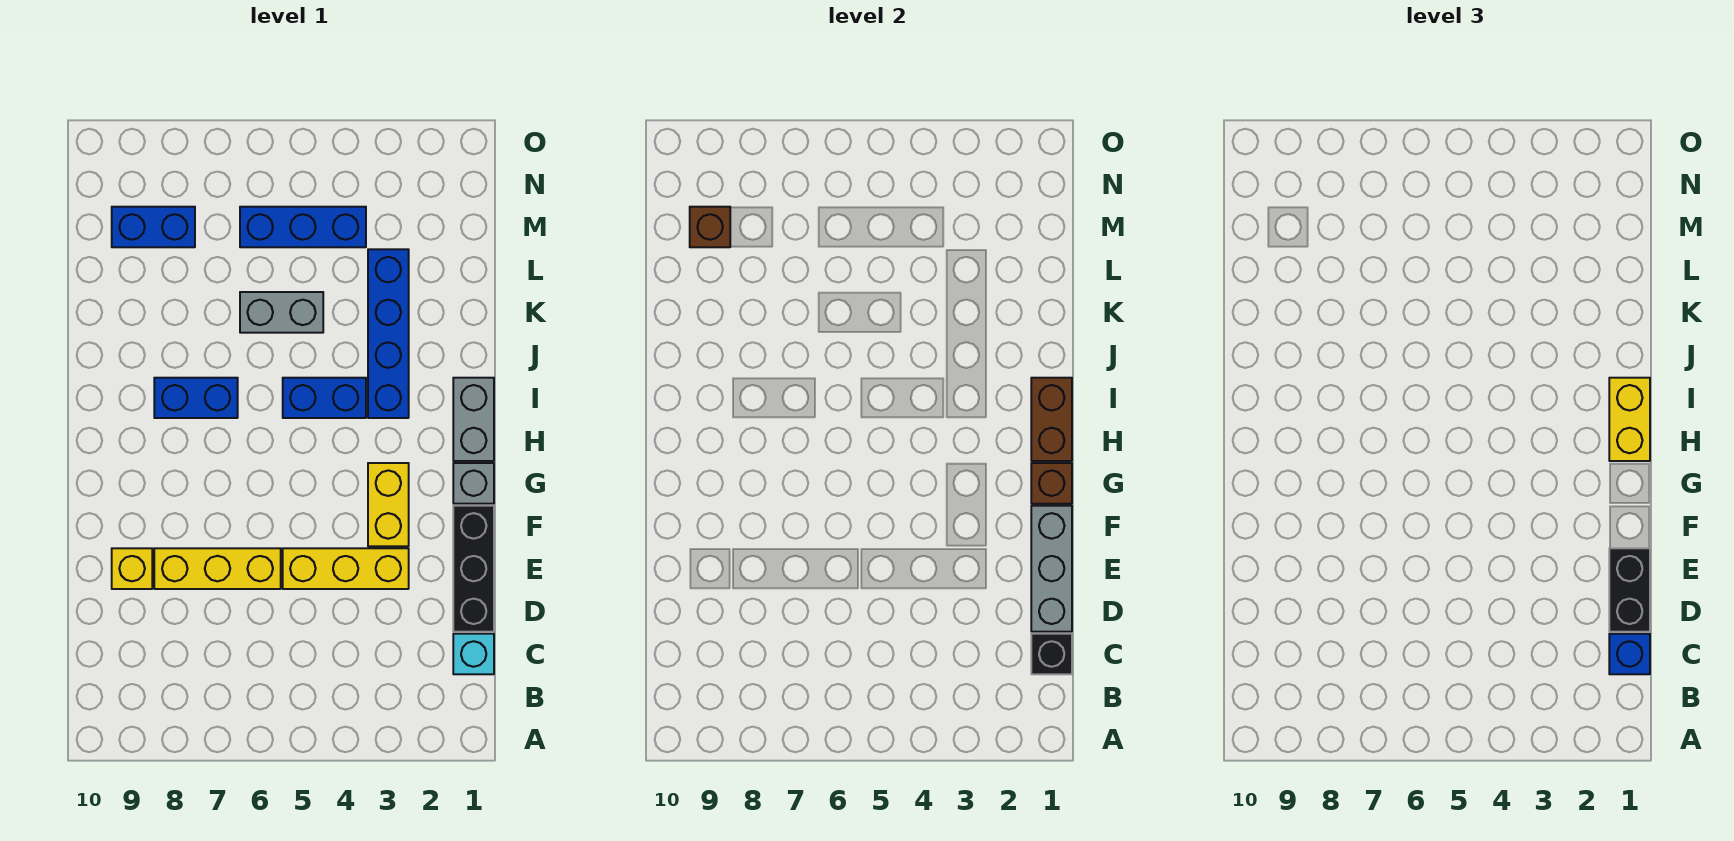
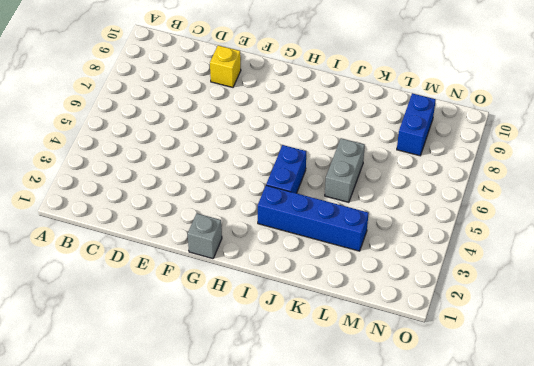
none -> cyan brick C1 level 1
none -> black brick D1:F1 level 1
none -> yellow brick E3:E5 level 1

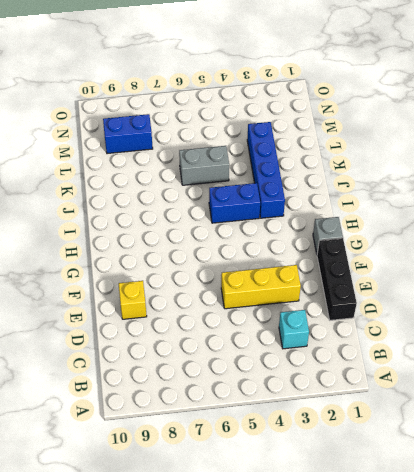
cyan brick C3 level 1 -> cyan brick C1 level 1
none -> yellow brick E6:E8 level 1
none -> yellow brick F3:G3 level 1
none -> grey brick H1:I1 level 1

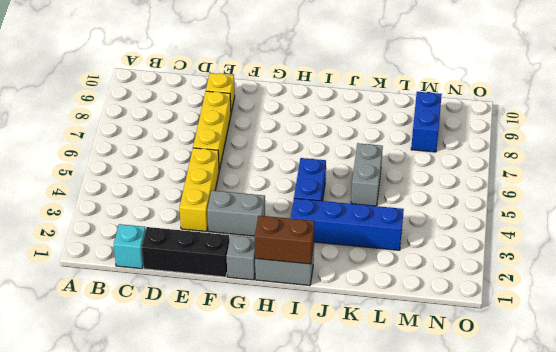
grey brick F3:G3 level 1 -> yellow brick F3:G3 level 1
none -> blue brick I7:I8 level 1
none -> blue brick M4:M6 level 1
none -> black brick C1 level 2

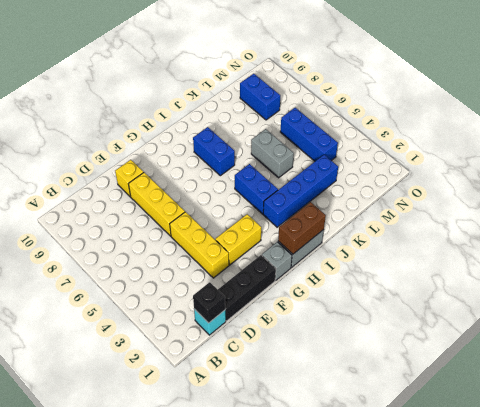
none -> grey brick D1:F1 level 2
none -> brown brick G1 level 2
none -> brown brick M9 level 2

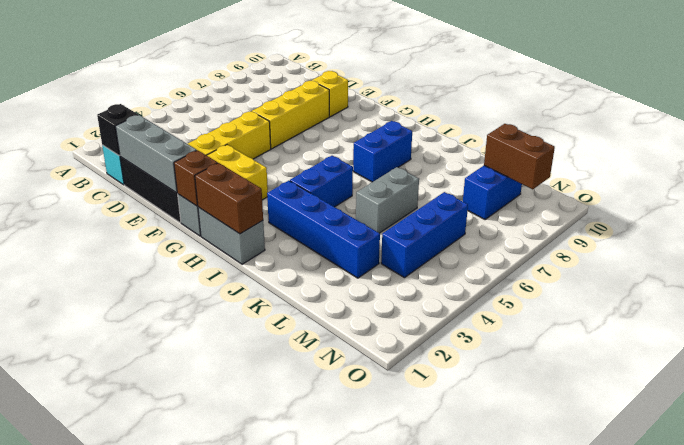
brown brick M9:N9 level 2 -> brown brick M9 level 2
none -> blue brick C1 level 3
none -> black brick D1:E1 level 3
none -> yellow brick H1:I1 level 3

